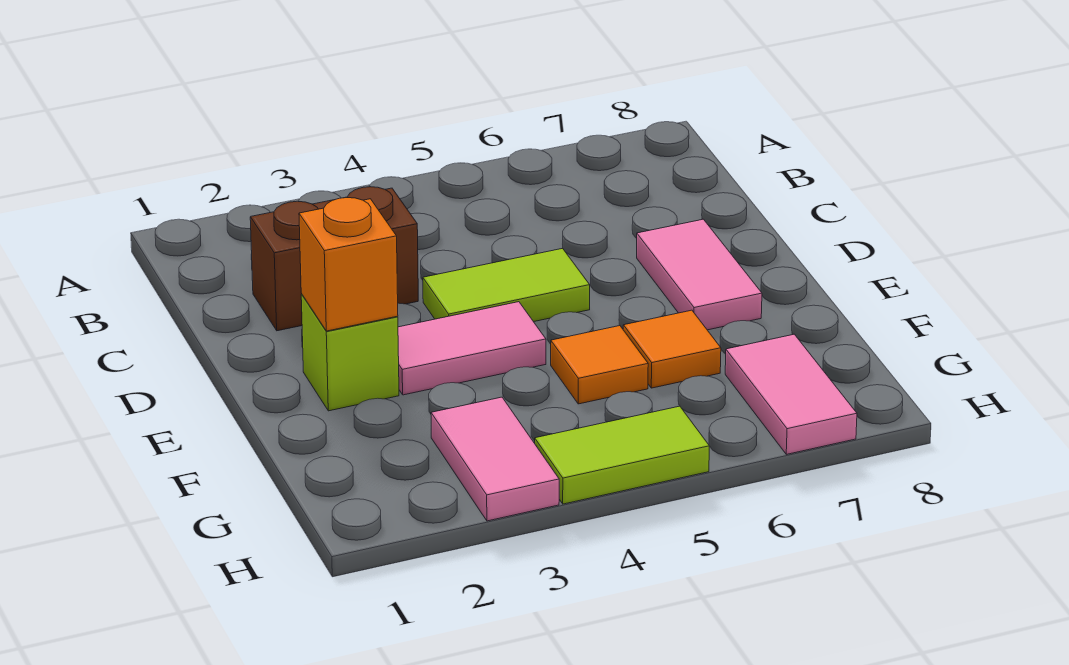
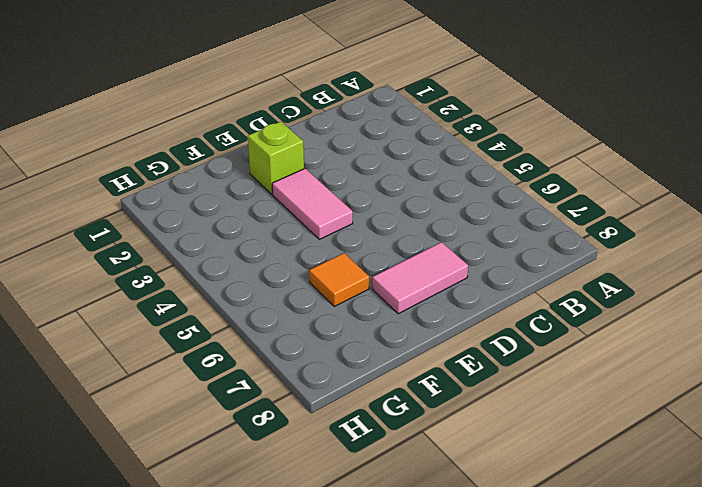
none -> brown brick C2:C3 level 1
none -> lime tile D4:D5 level 1

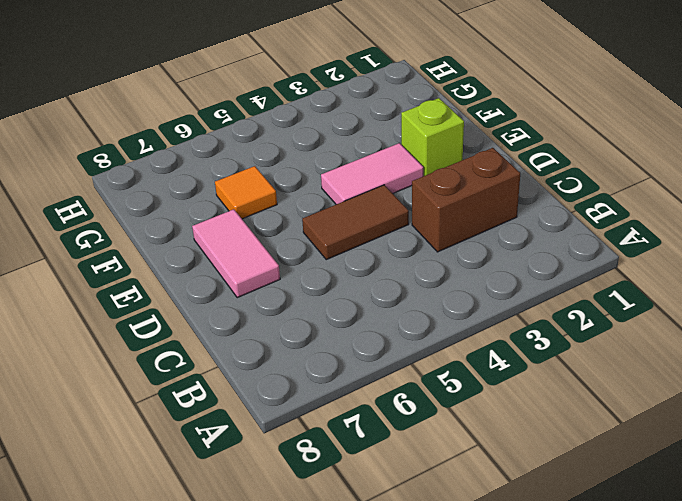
brown tile D4:D5 level 1 -> lime tile D4:D5 level 1
none -> orange tile F5 level 1
none -> pink tile G3:H3 level 1

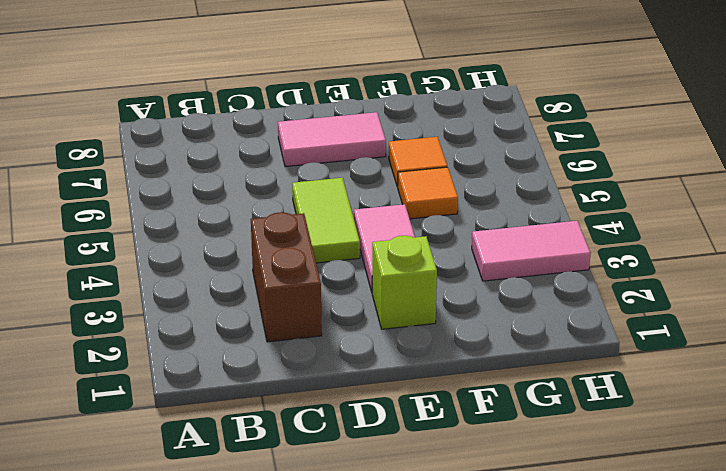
none -> pink tile G7:H7 level 1
none -> lime tile H4:H5 level 1

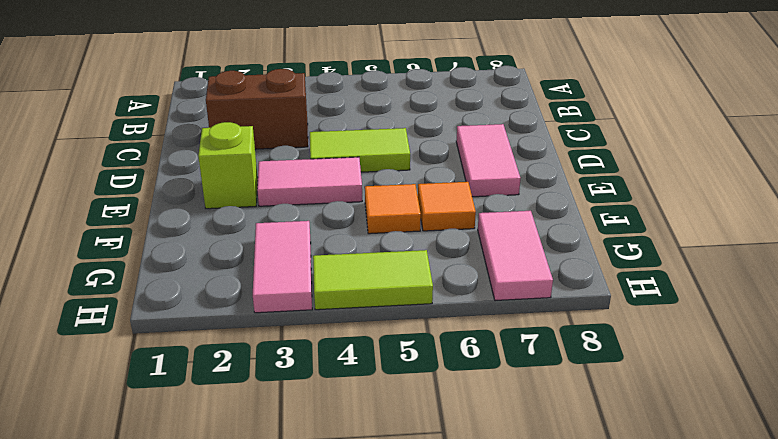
none -> orange brick E2 level 2

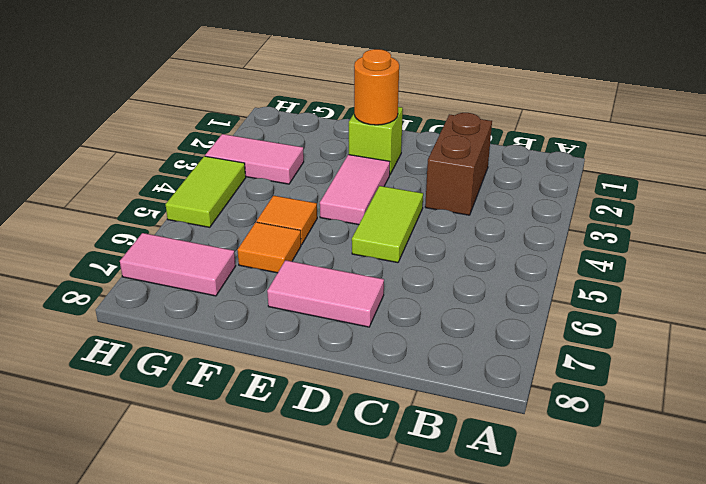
orange round brick E2 level 2 -> orange brick E2 level 2

